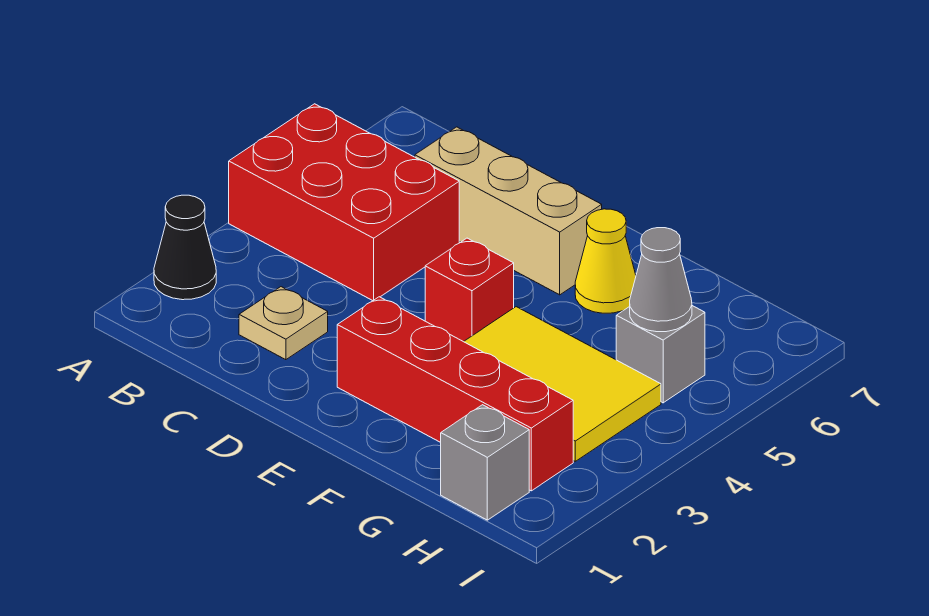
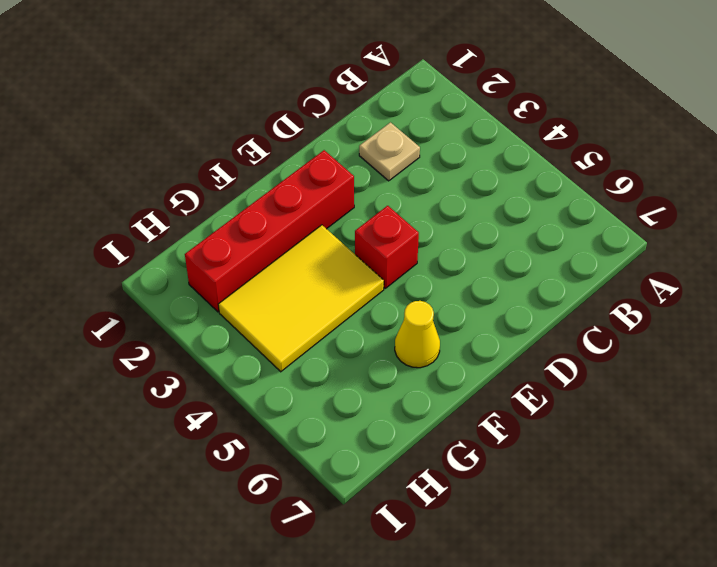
none -> black cone A2 level 1
none -> red brick A4:C5 level 1

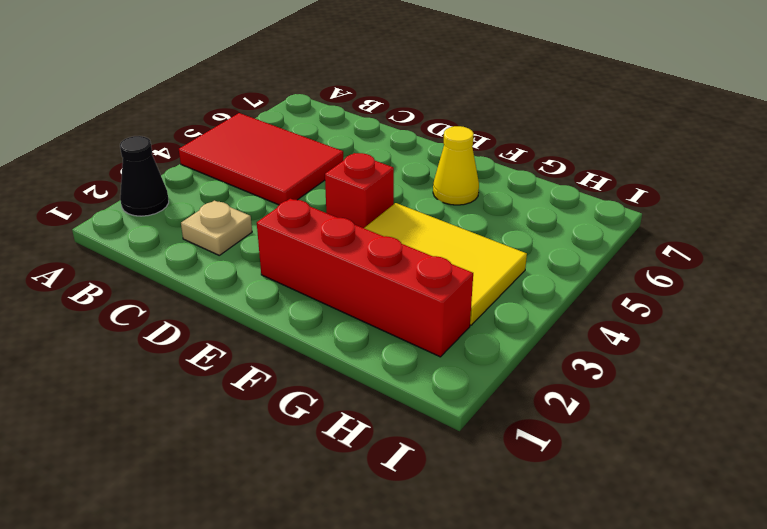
red tile A4:C5 level 1 -> red brick A4:C5 level 1
none -> tan brick C6:E6 level 1
none -> grey brick H1 level 1

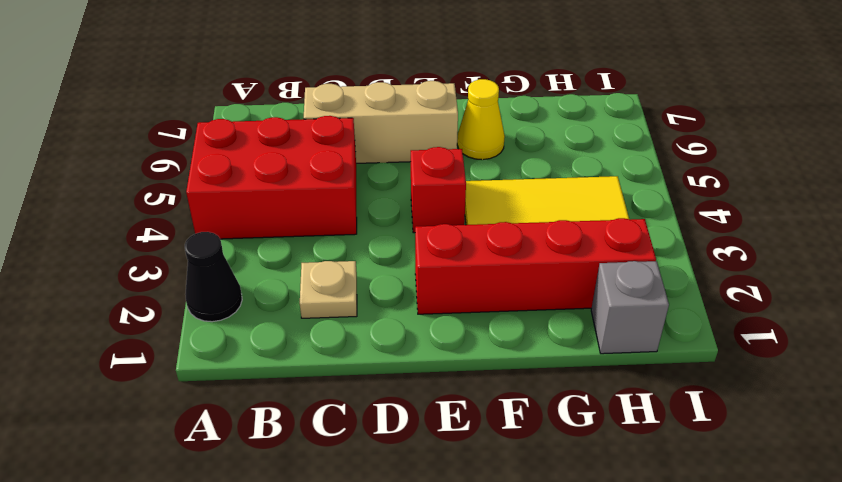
none -> grey brick H5 level 1
none -> grey cone H5 level 2

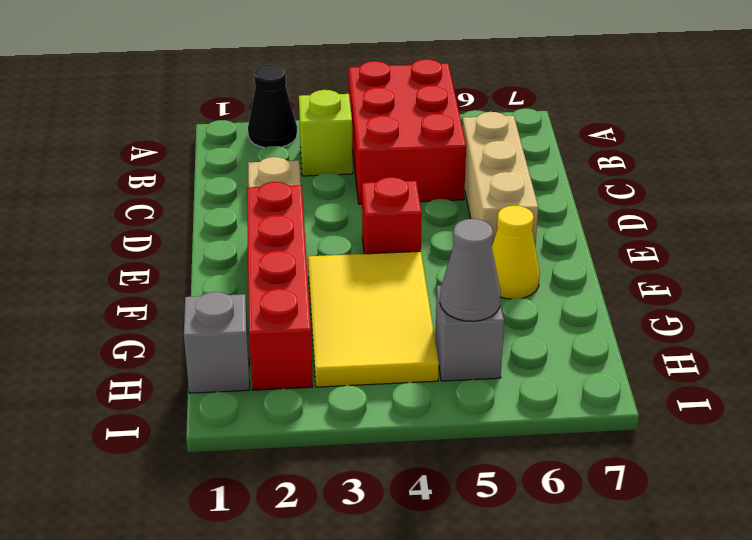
lime brick B3 level 1 -> none

